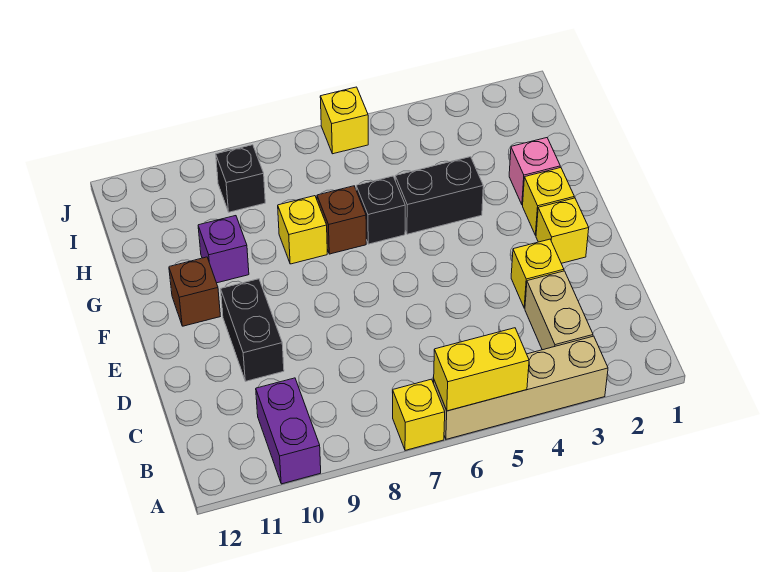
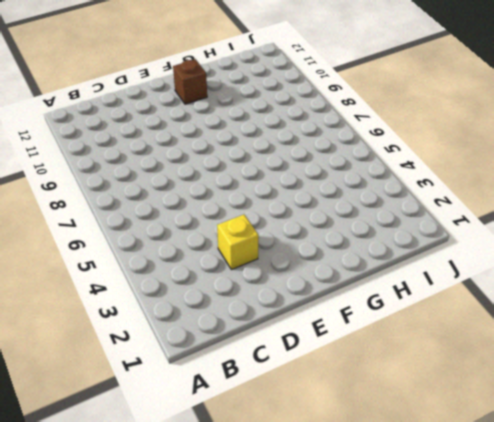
none -> tan brick A3:A6 level 1
none -> yellow brick A7 level 1
none -> purple brick A10:B10 level 1

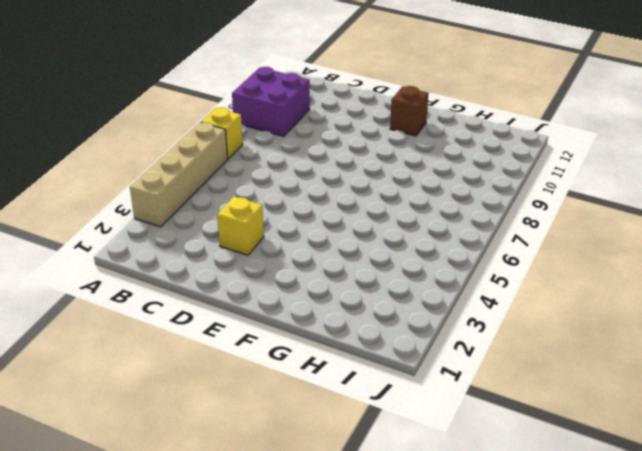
purple brick A9:B10 level 1 -> purple brick A10:B10 level 1
none -> tan brick B3:C3 level 1
none -> black brick D10:E10 level 1
none -> yellow brick E2 level 1

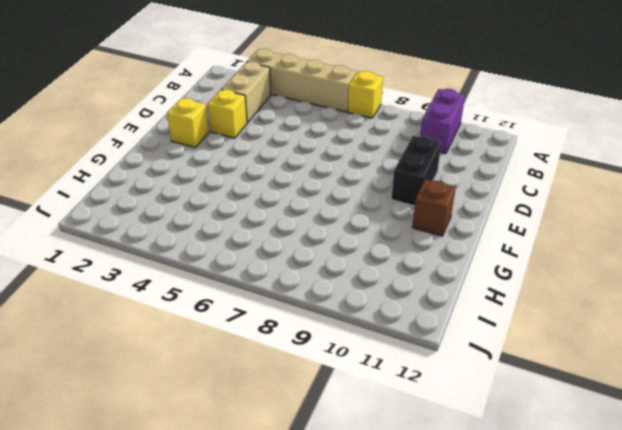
none -> yellow brick F2 level 1
none -> pink brick G2 level 1
none -> black brick G4:G5 level 1

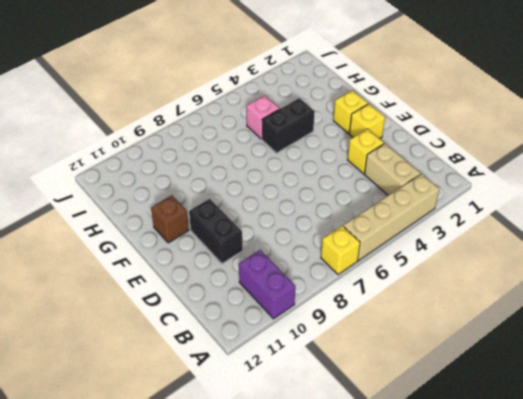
pink brick H5 level 1 -> pink brick G2 level 1
none -> black brick G6 level 1
none -> brown brick G7 level 1
none -> yellow brick G8 level 1

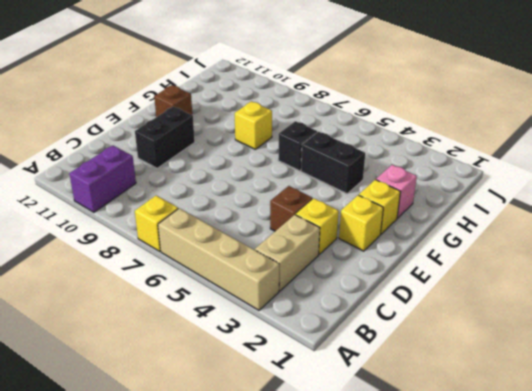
brown brick D4 level 1 -> brown brick G7 level 1
none -> purple brick G10 level 1
none -> black brick I9 level 1
none -> yellow brick J6 level 1

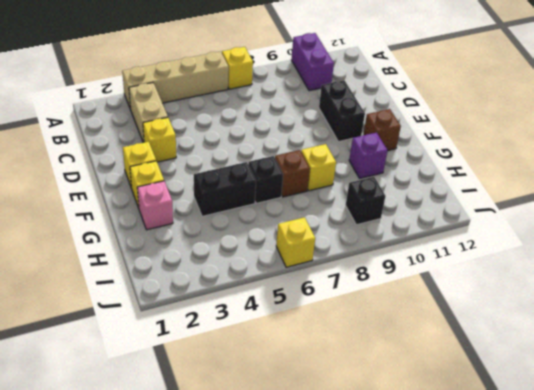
none -> yellow brick A5:A6 level 2

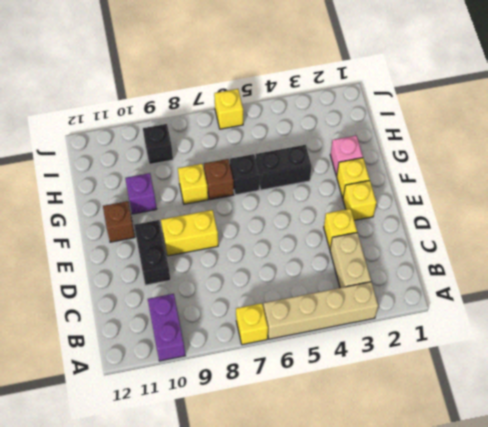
yellow brick E8:E9 level 1 -> yellow brick A5:A6 level 2

